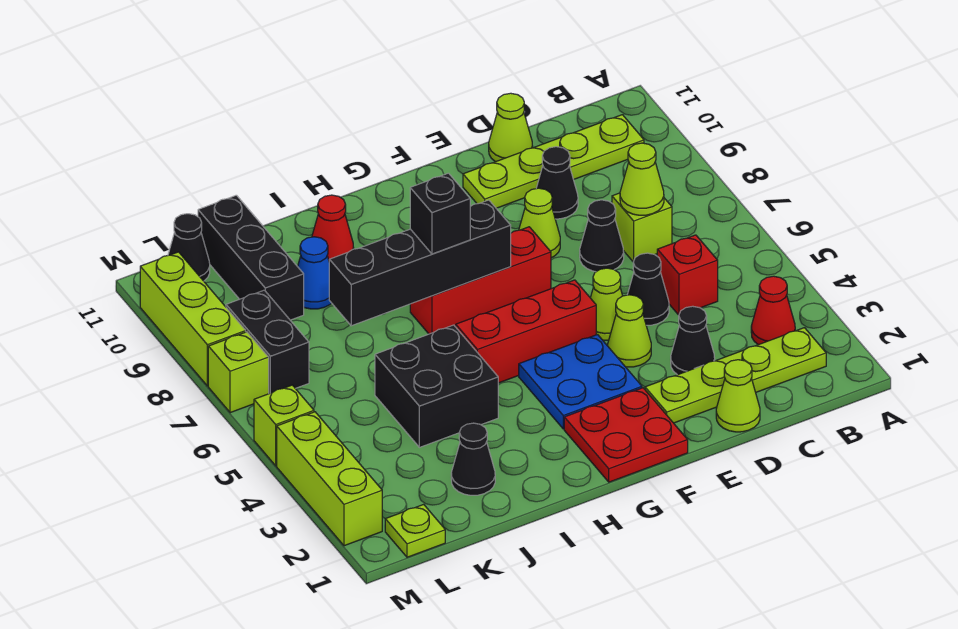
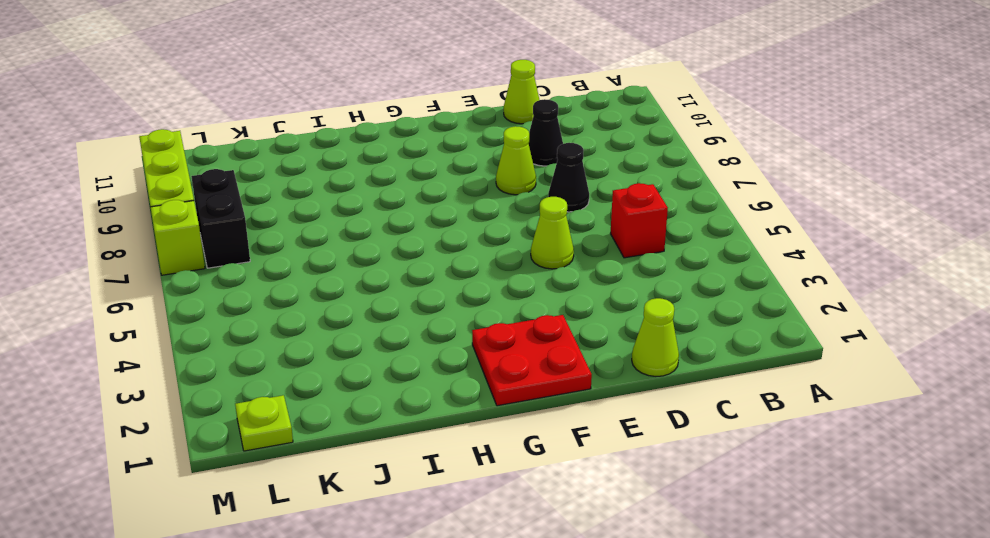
none -> lime plate B2:E2 level 1
none -> red cone B3 level 1
none -> lime plate B10:E10 level 1
none -> lime brick C7 level 1

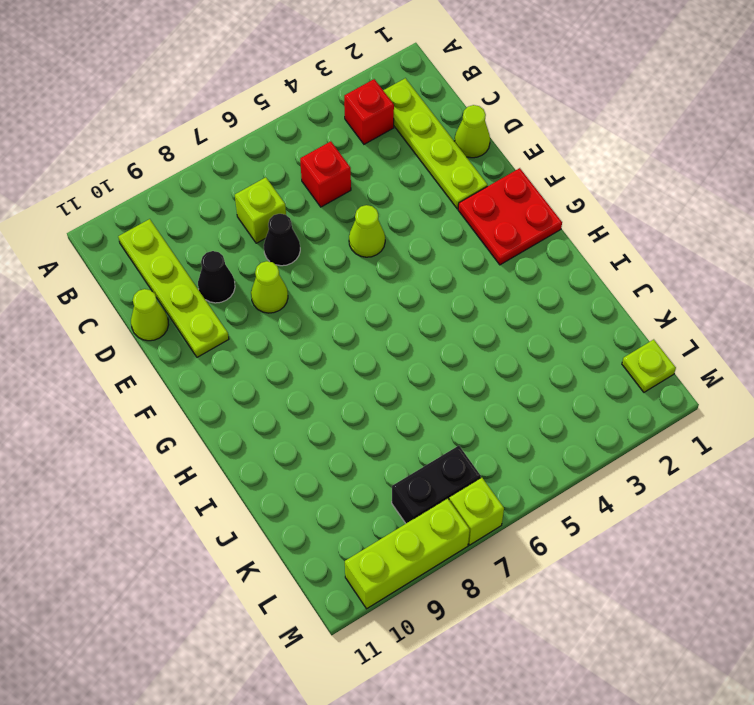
red brick B3 level 1 -> red cone B3 level 1
none -> black cone D3 level 1
none -> black cone D5 level 1
none -> lime cone E4 level 1
none -> blue plate F3:G4 level 1

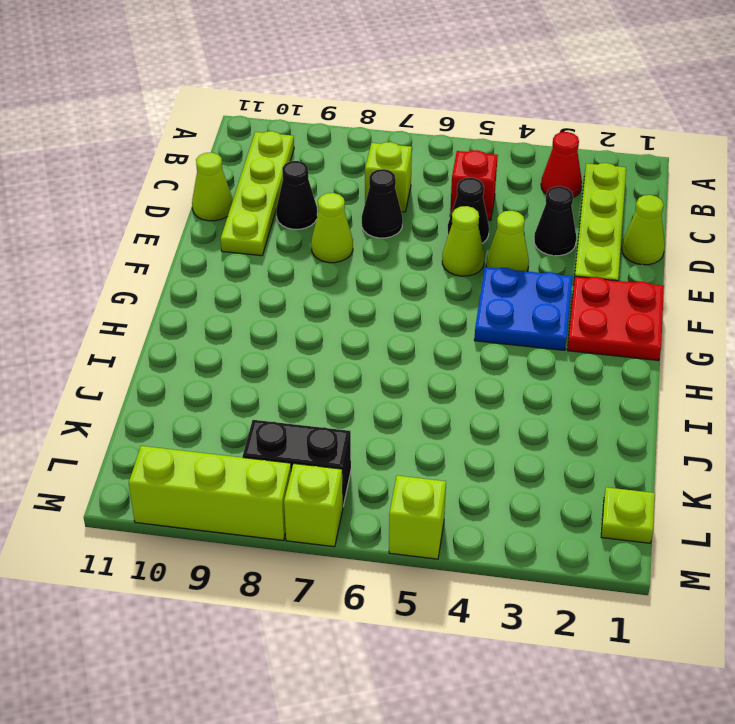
none -> red brick F5:H5 level 1
none -> red brick F7:H7 level 1
none -> black brick I4:J5 level 1
none -> red cone I10 level 1

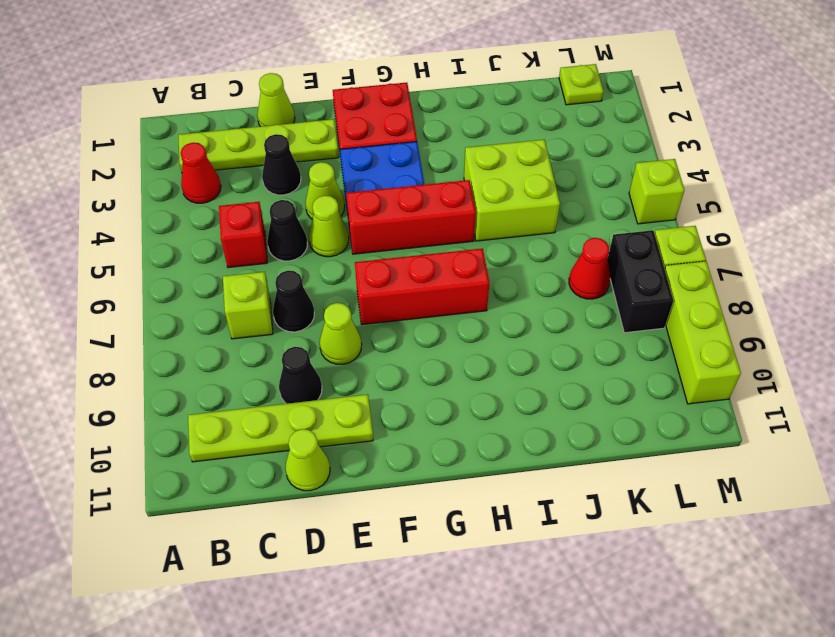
lime brick I4:J5 level 1 -> black brick I4:J5 level 1
red cone K7 level 1 -> red cone I10 level 1
none -> black cone J2 level 1
none -> blue cone J9 level 1
none -> black brick K9:K11 level 1
none -> black cone L11 level 1

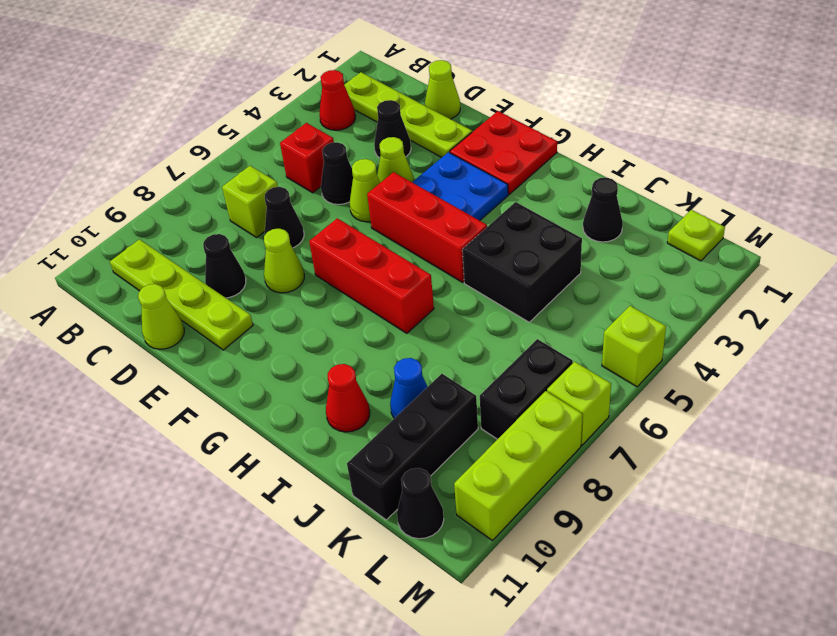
none -> lime brick M2:M4 level 1
none -> lime cone C7 level 2
none -> black brick G7:J7 level 2
none -> black brick H7 level 3

